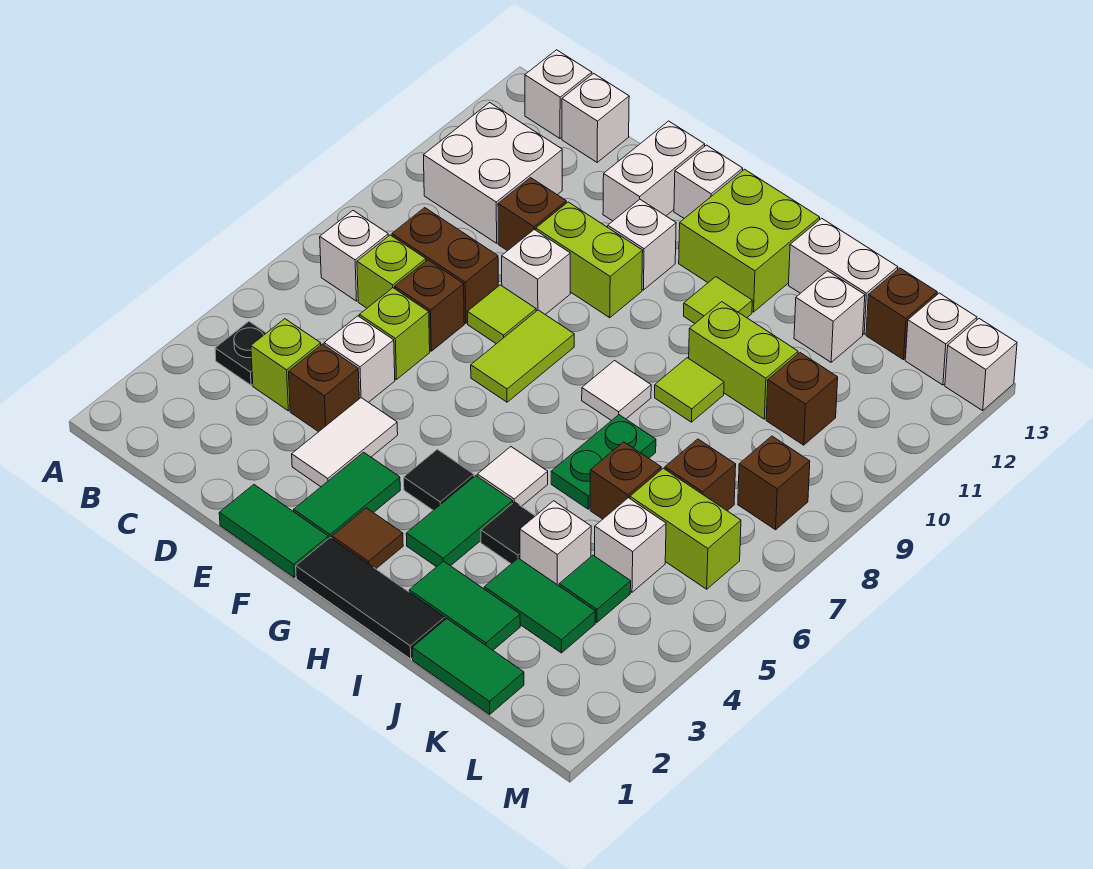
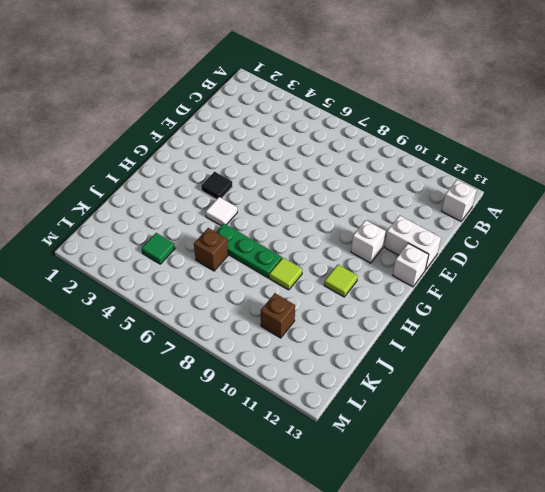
green plate I6:I8 level 1 -> green plate I6:I7 level 1
none -> black plate B4 level 1
none -> white brick B7 level 1
none -> white brick B10:C11 level 1
none -> lime brick C4 level 1

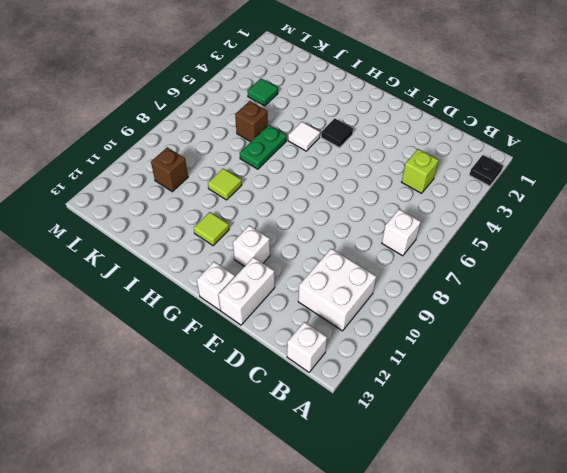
black plate A2 level 1 -> black plate B4 level 1
none -> lime brick C7 level 1
none -> brown brick C8:D8 level 1
none -> white brick C13 level 1
none -> brown brick D4 level 1

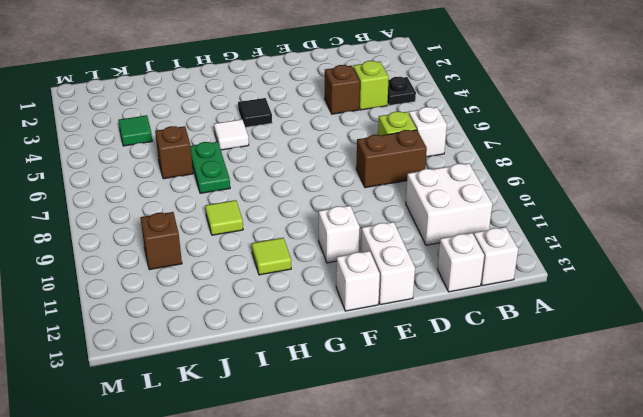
none -> white brick D5 level 1
none -> lime brick D6 level 1
none -> brown brick D7 level 1
none -> brown brick D10 level 1

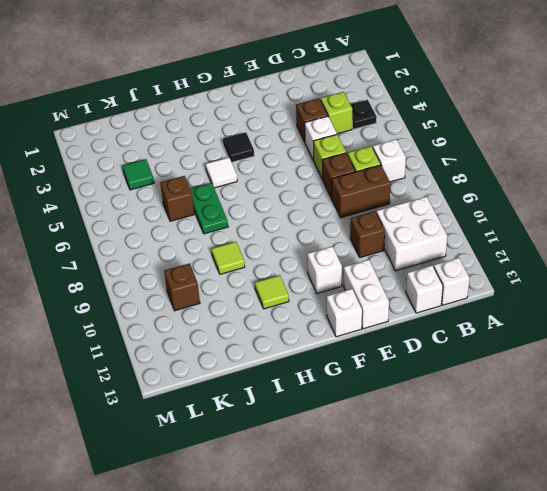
none -> green tile E1:F1 level 1
none -> white tile E3:E4 level 1
none -> lime tile E8 level 1
none -> white brick E9 level 1

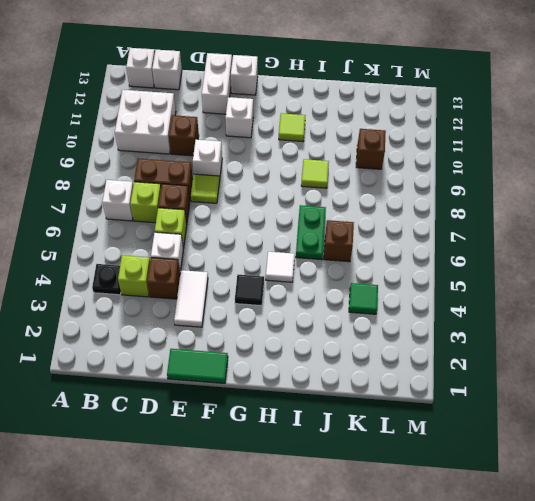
none -> lime brick E10:F10 level 1
none -> green tile F2:F3 level 1
none -> lime tile F7:F8 level 1
none -> black tile G1:I1 level 1

